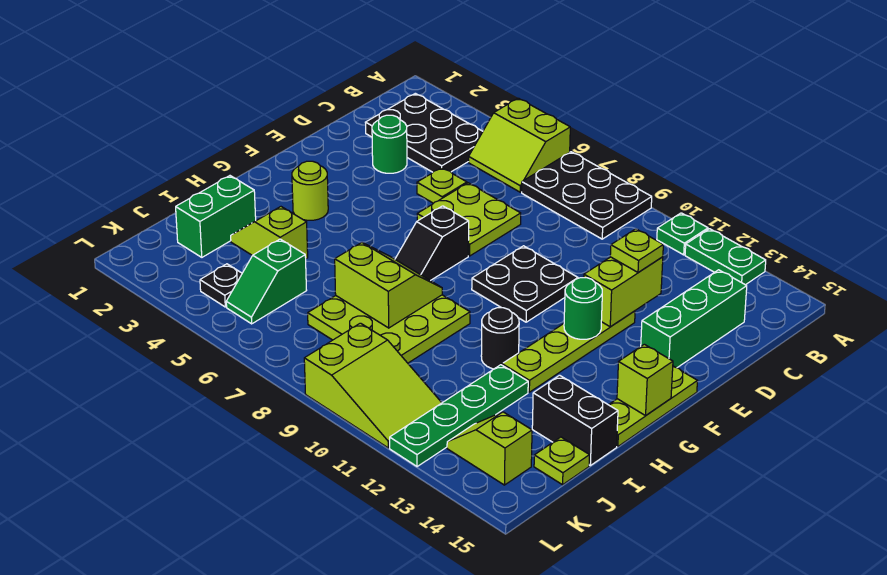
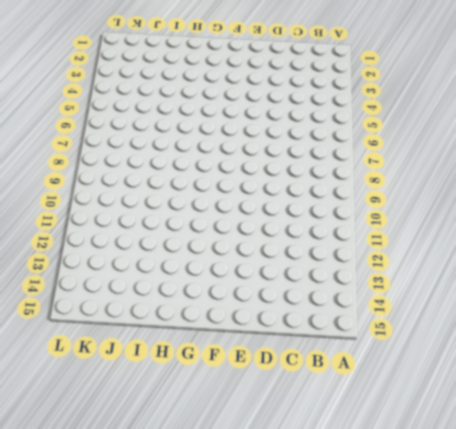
none -> lime slope A5:B6 level 1 top A
none -> black plate A7:B9 level 1
none -> green plate A11 level 1
none -> green plate A12:A13 level 1

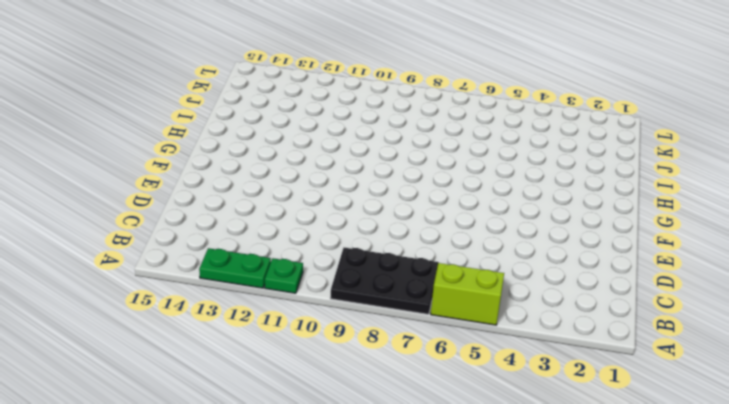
none -> black plate B2:C4 level 1
none -> green brick C14:E14 level 1
none -> green round brick D3 level 1
none -> lime plate D5 level 1

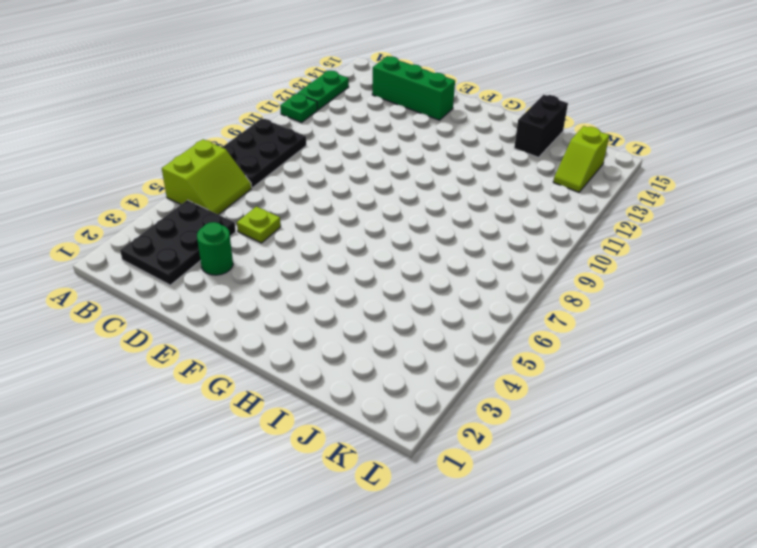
none -> lime plate D6:E7 level 1
none -> black plate E9:F10 level 1
none -> lime plate E12:H12 level 1
none -> black slope F7:G7 level 1 top F

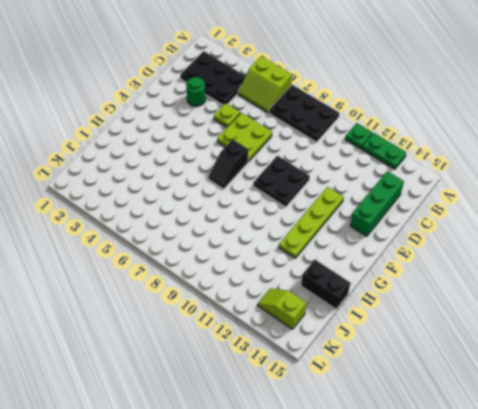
none -> lime plate F15:H15 level 1
none -> lime round brick G3 level 1
none -> lime plate H7:J9 level 1
none -> black round brick H11 level 1

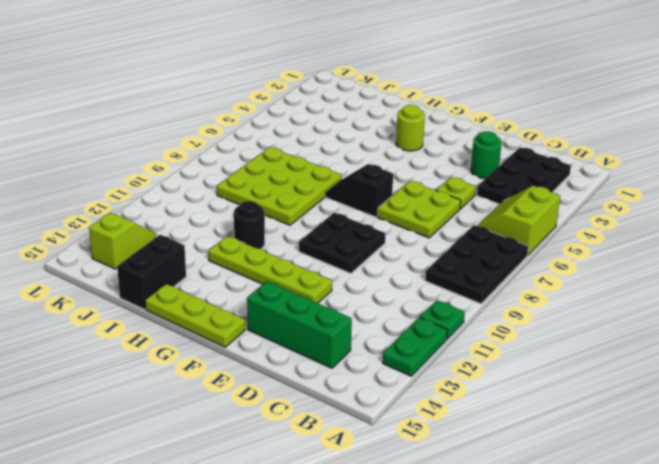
none -> green brick I2:J2 level 1
none -> lime slope I3:I4 level 1 top 4
none -> green plate I12:L12 level 1
none -> green slope J5:K5 level 1 top J

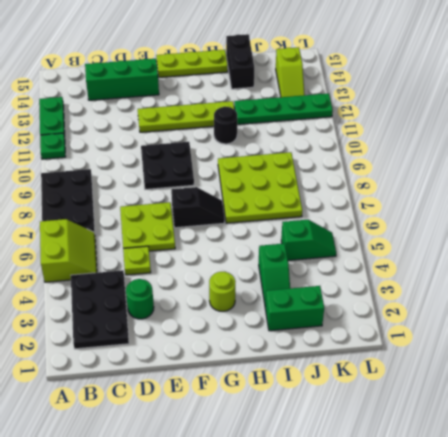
green slope I3:I4 level 1 top 4 -> lime slope I3:I4 level 1 top 4
none -> lime plate J15 level 1
none -> black plate K4 level 1
none -> lime slope K9:L11 level 1 top 9
none -> lime brick D12:E12 level 2

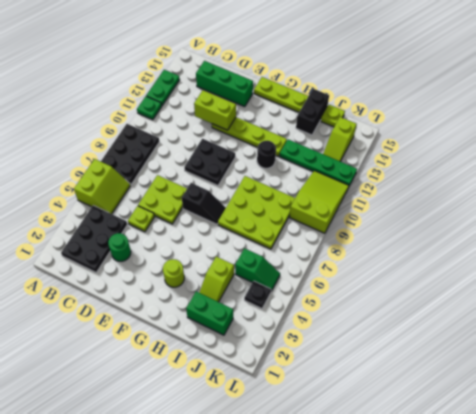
none -> green round brick F12 level 2
none -> lime brick G15 level 2
none -> lime slope H7:I8 level 2 top I
none -> lime plate D12 level 3

